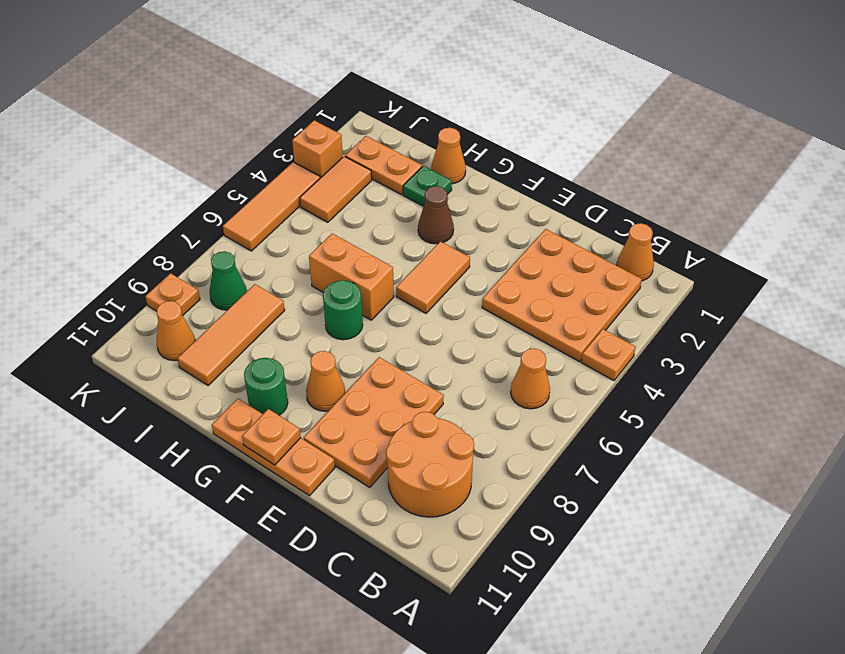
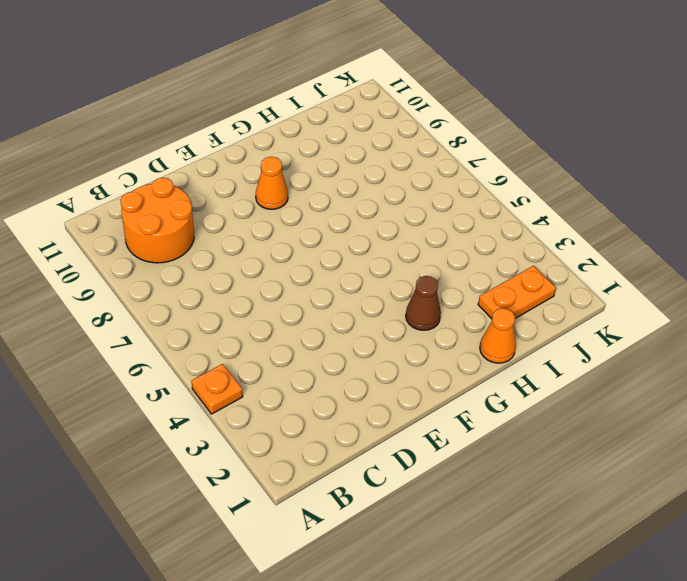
none -> orange cone B1 level 1
none -> orange plate B2:D4 level 1
none -> orange cone B6 level 1

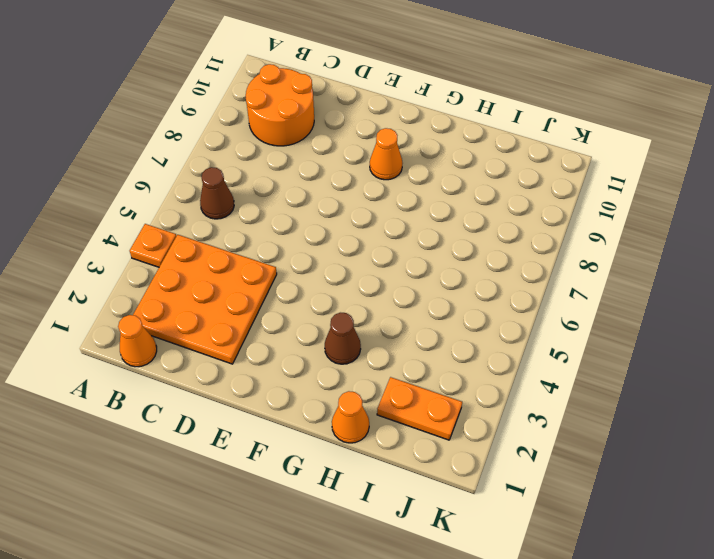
brown cone B6 level 1 -> orange cone B6 level 1
none -> orange plate D8:E10 level 1
none -> orange plate E11:G11 level 1
none -> orange tile F4:F5 level 1

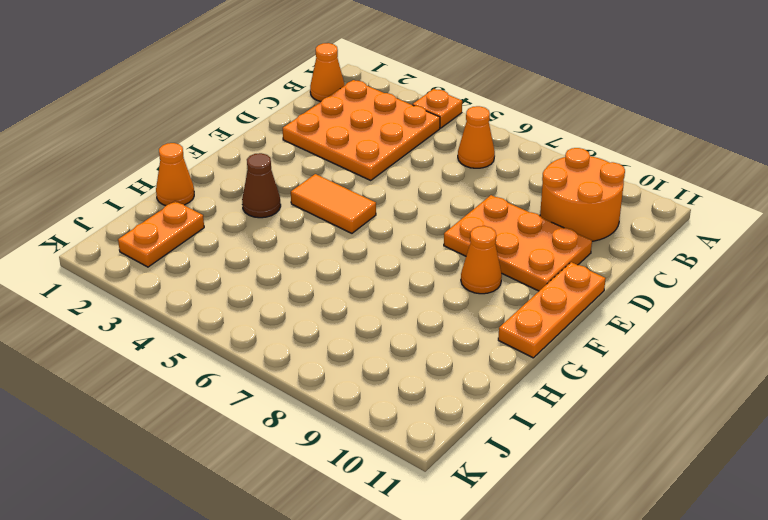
none -> orange brick G6:H6 level 1
none -> green round brick G7 level 1
none -> green round brick G10 level 1

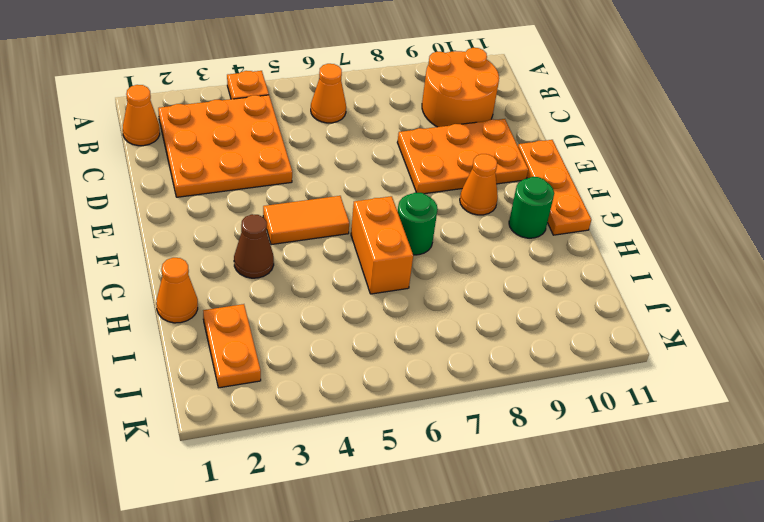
none -> green plate H2 level 1
none -> orange tile I8:I10 level 1
none -> orange tile J3:J4 level 1

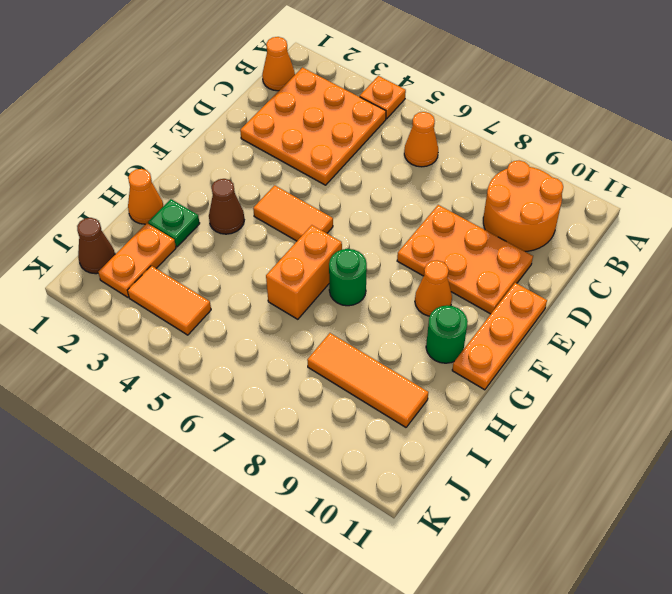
brown cone J1 level 1 -> none
none -> green cone J8 level 1
none -> orange cone J10 level 1
none -> orange brick K3 level 1

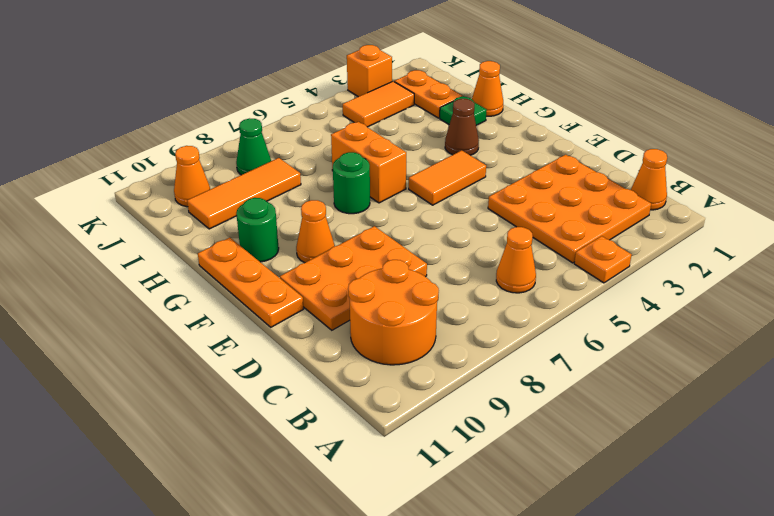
none -> orange tile K4:K6 level 1
none -> orange plate K9 level 1
none -> orange plate F11 level 2

